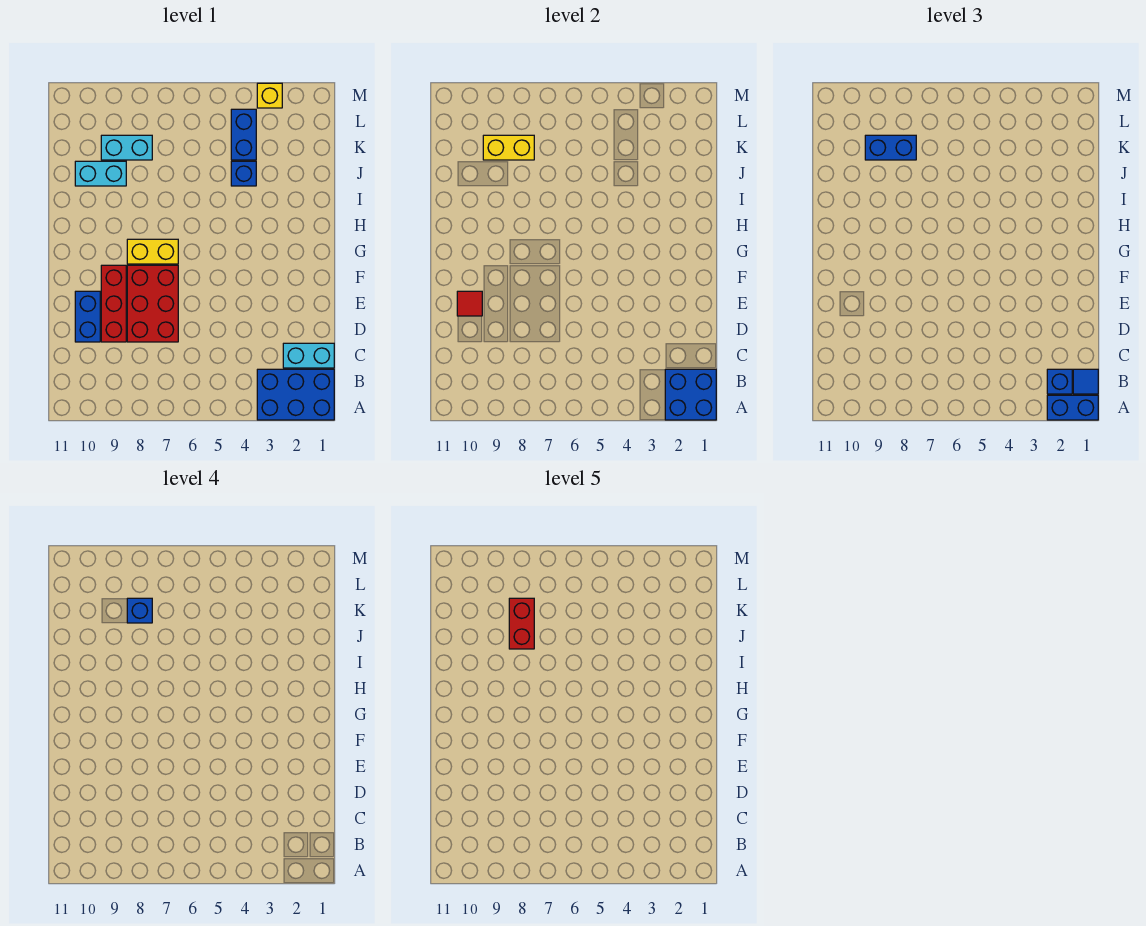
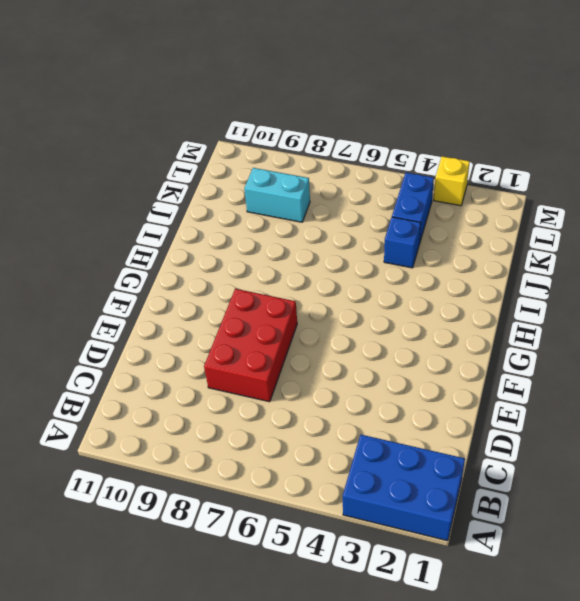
none -> cyan brick C1:C2 level 1
none -> red brick D9:F9 level 1
none -> blue brick D10:E10 level 1

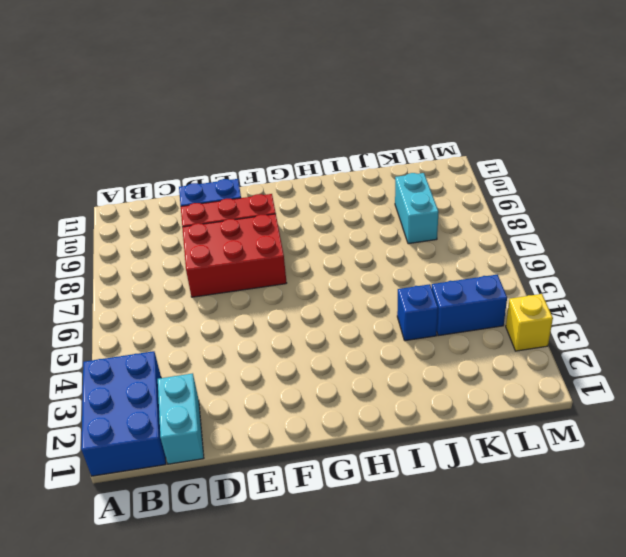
none -> yellow brick G7:G8 level 1
none -> cyan brick J9:J10 level 1
none -> blue brick A1:B2 level 2

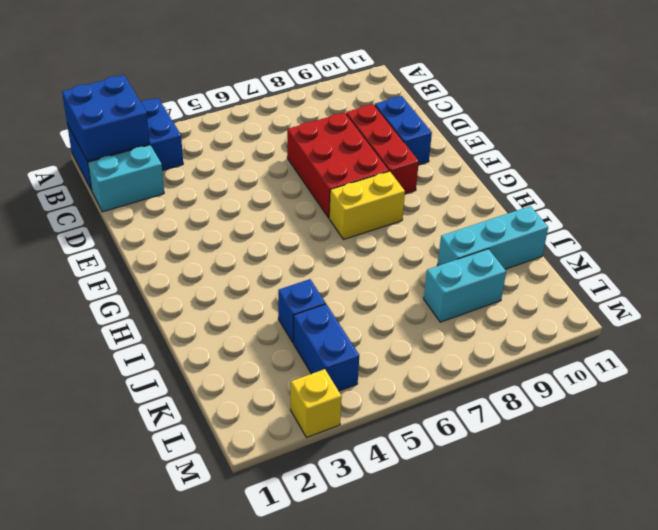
cyan brick J9:J11 level 1 -> cyan brick J9:J10 level 1
none -> red tile E10 level 2
none -> yellow brick K8:K9 level 2
none -> blue brick A1:A2 level 3

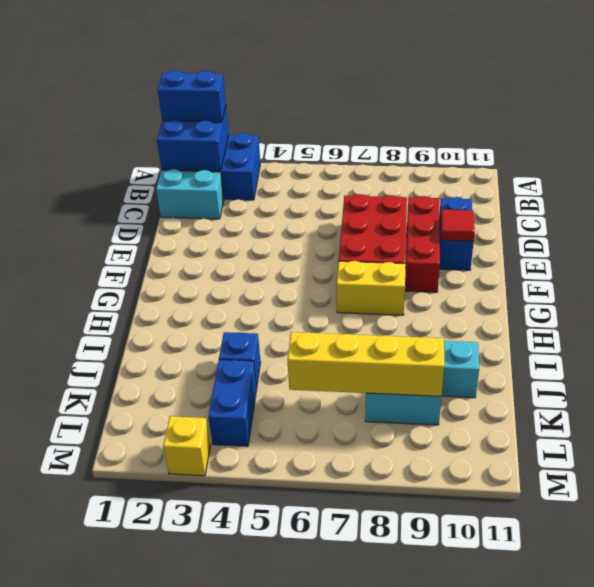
yellow brick K6:K9 level 2 -> yellow brick K8:K9 level 2
none -> blue tile B1 level 3
none -> blue brick B2 level 3
none -> blue brick K8:K9 level 3

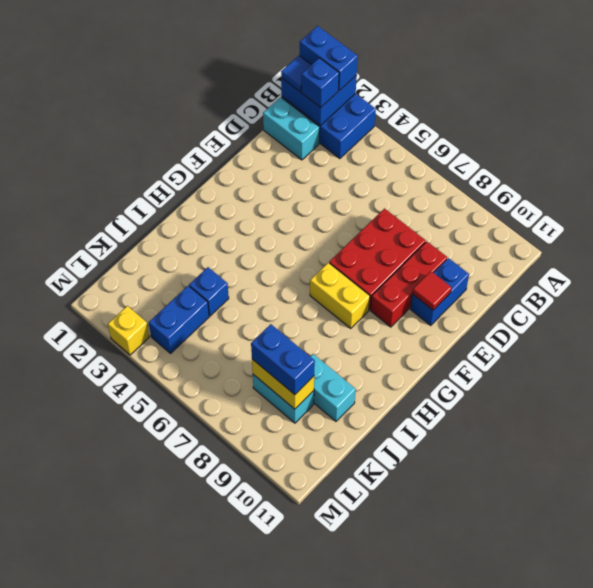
none -> blue brick K8 level 4
none -> red brick J8:K8 level 5

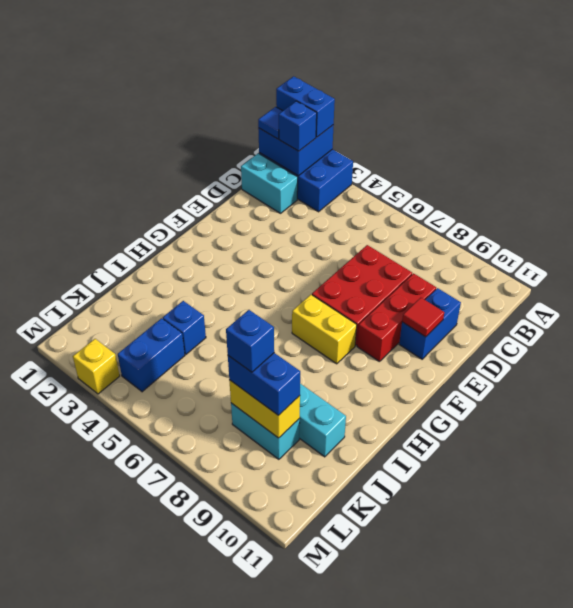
none -> red brick J8:K8 level 5

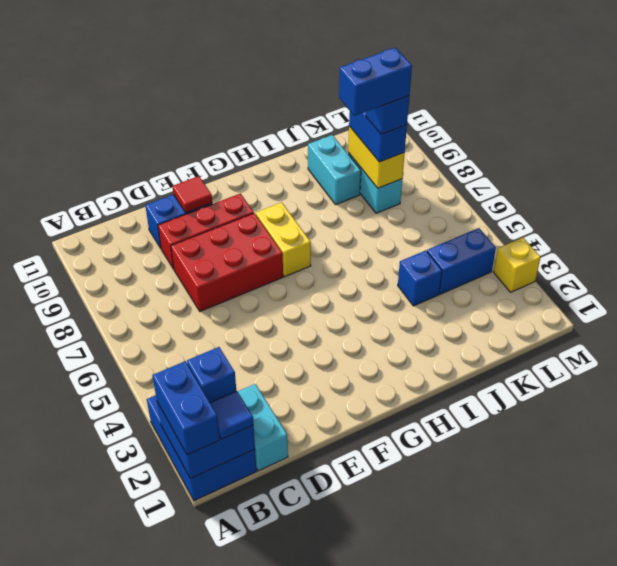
blue brick J8:K8 level 5 -> red brick J8:K8 level 5

